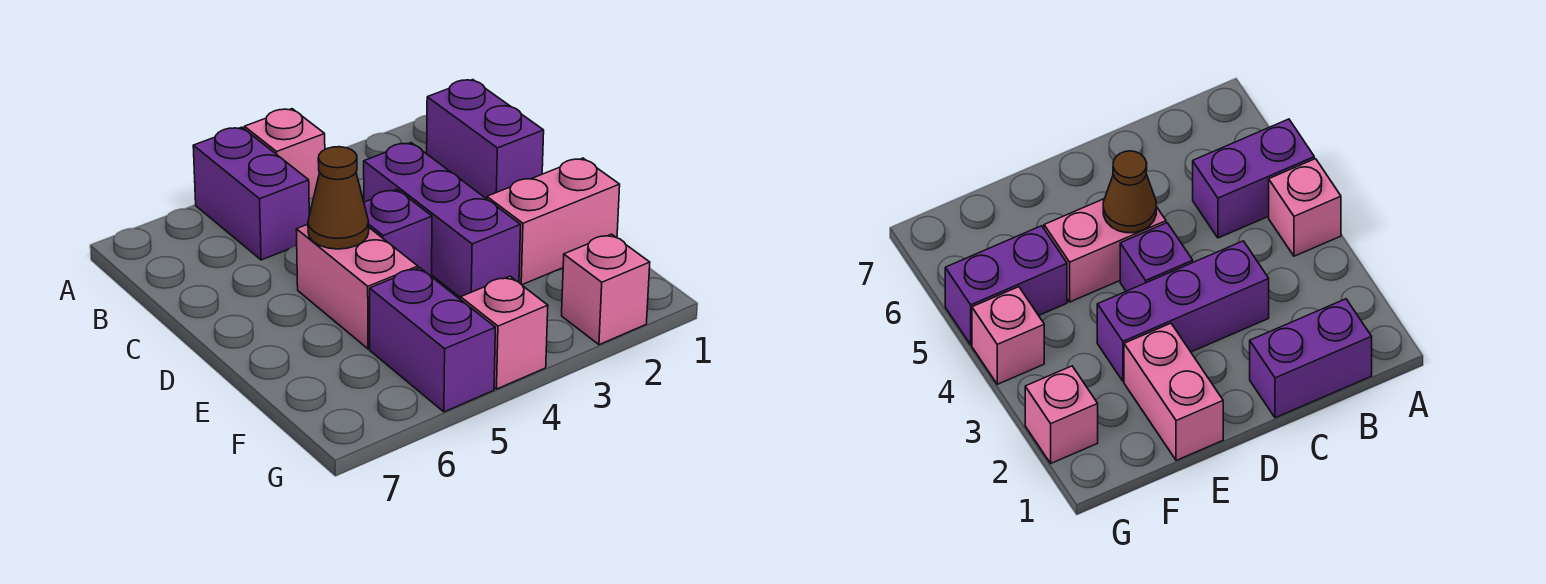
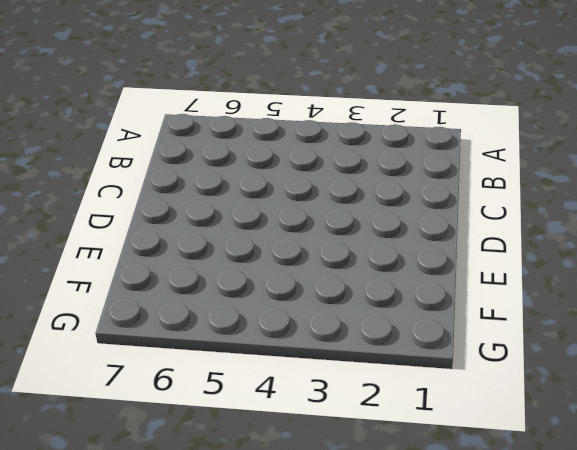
none -> pink brick A4 level 1
none -> purple brick A5:B5 level 1

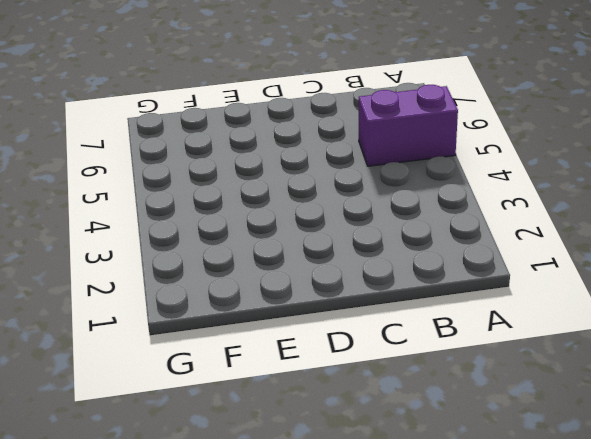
none -> pink brick A4 level 1
none -> purple brick B1:C1 level 1

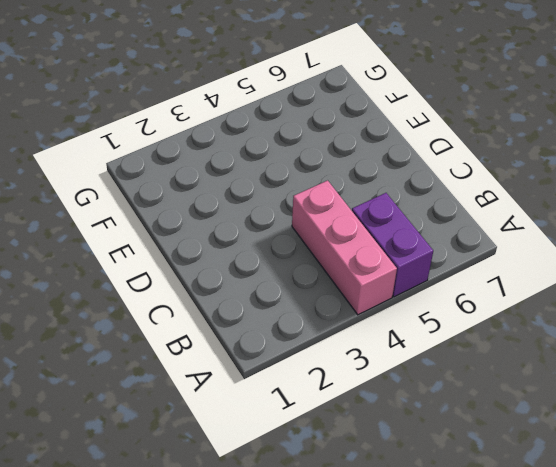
pink brick A4:C4 level 1 -> pink brick A4 level 1
none -> purple brick B1:C1 level 1
none -> purple brick C3:E3 level 1

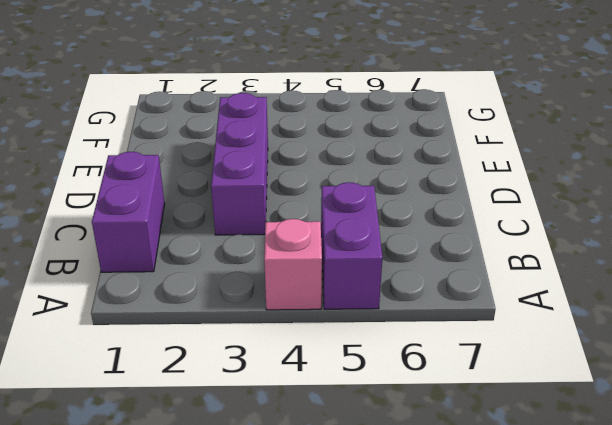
none -> purple brick D4 level 1
none -> pink brick D5:E5 level 1

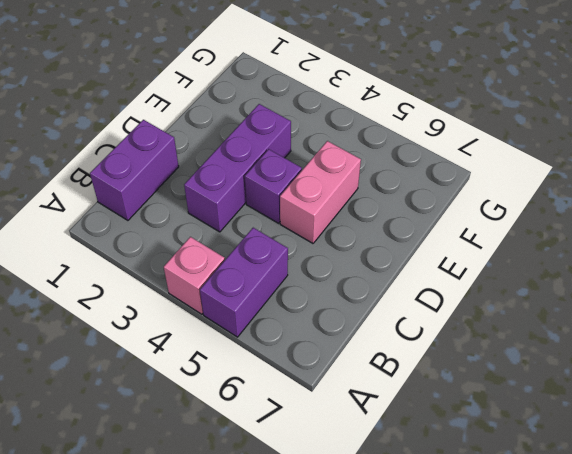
none -> pink brick E1:E2 level 1
none -> purple brick F5:G5 level 1

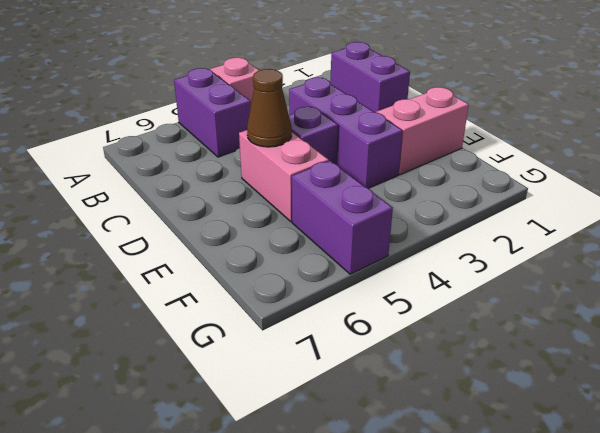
none -> pink brick G2 level 1
none -> pink brick G4 level 1

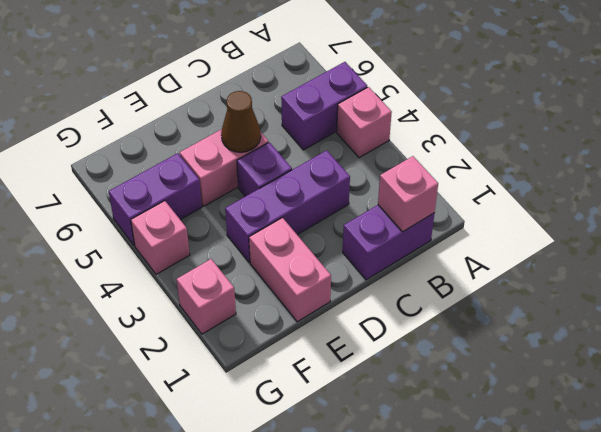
pink brick B1 level 2 -> none

